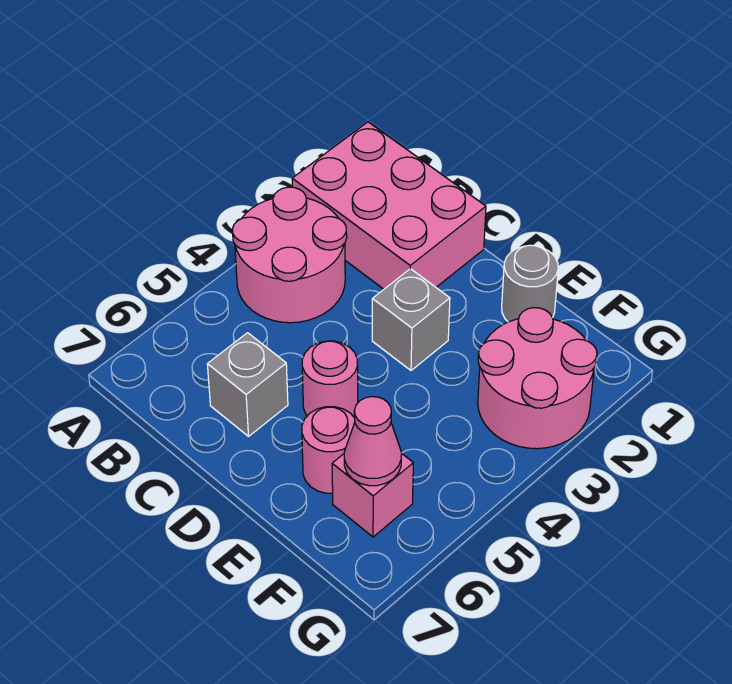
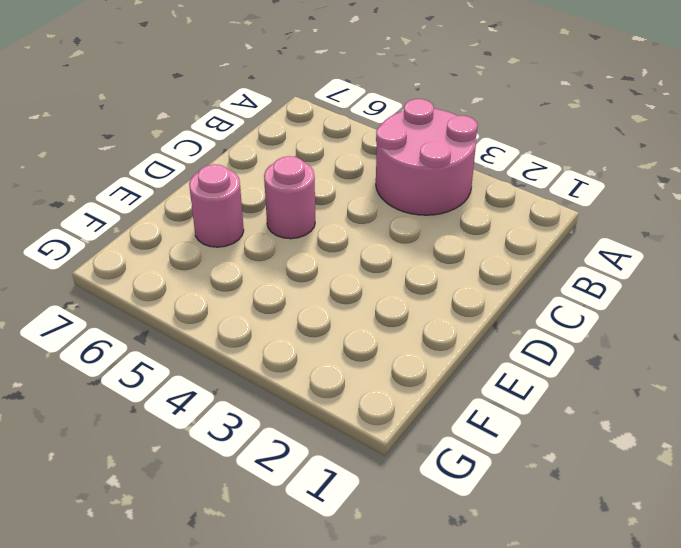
none -> pink brick A1:C2 level 1
none -> grey brick C6 level 1

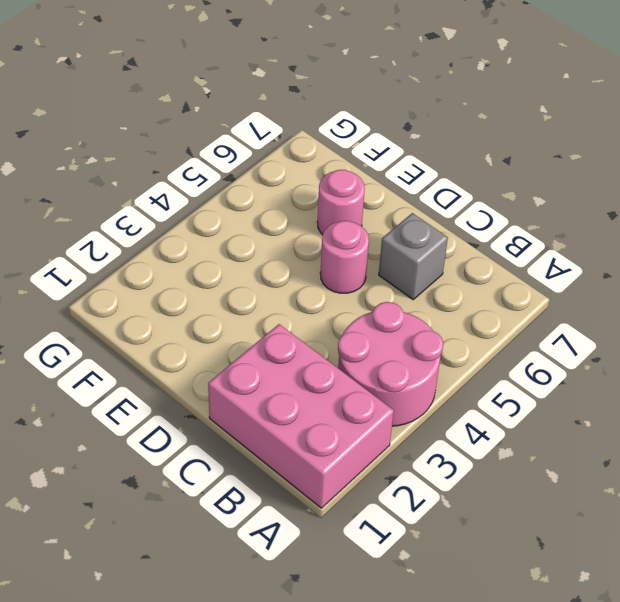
none -> grey brick D3 level 1
none -> grey round brick E1 level 1

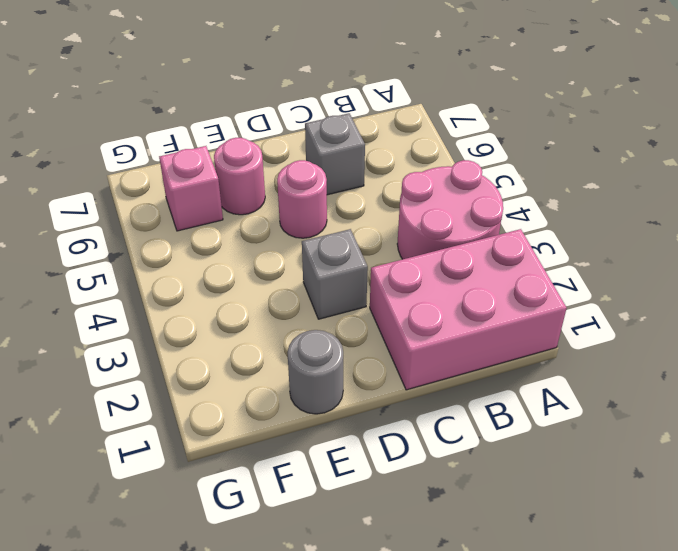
none -> pink round brick F2:G3 level 1
none -> pink cone F6 level 2

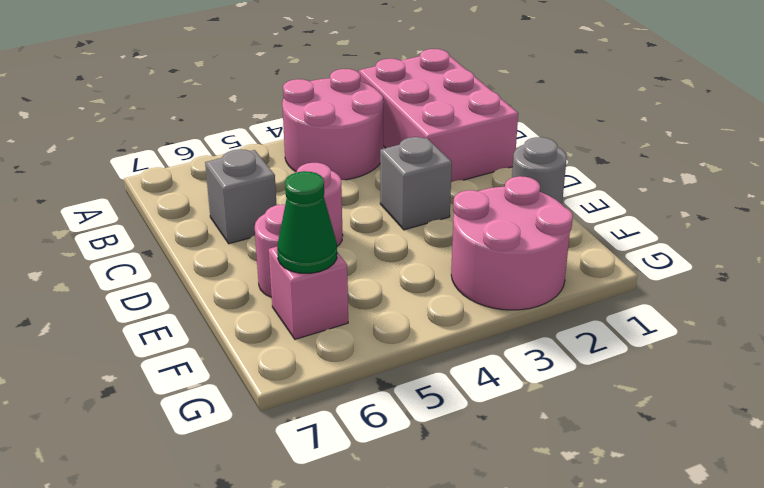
green cone F6 level 2 -> pink cone F6 level 2

